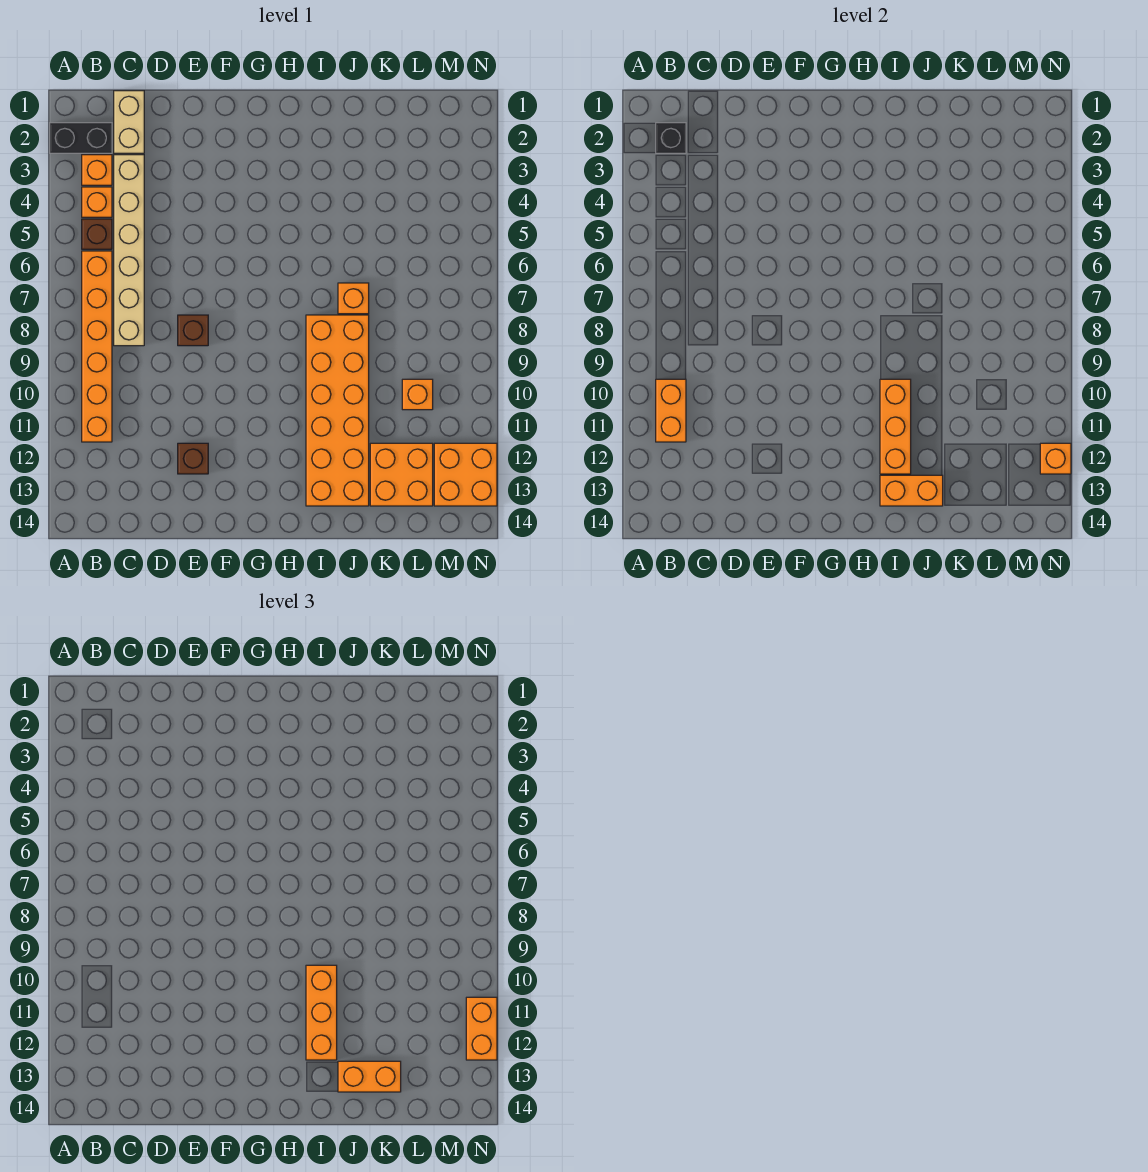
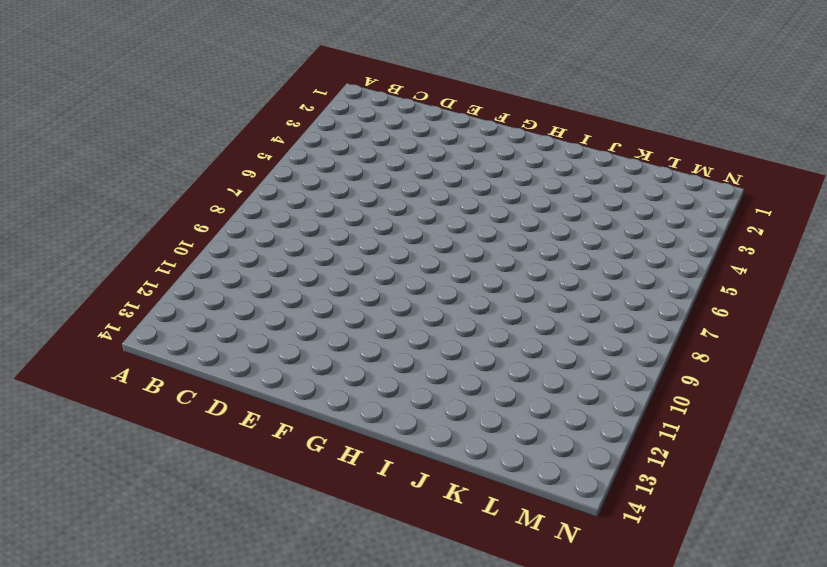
none -> black brick A2:B2 level 1
none -> orange brick B3 level 1
none -> orange brick B4 level 1

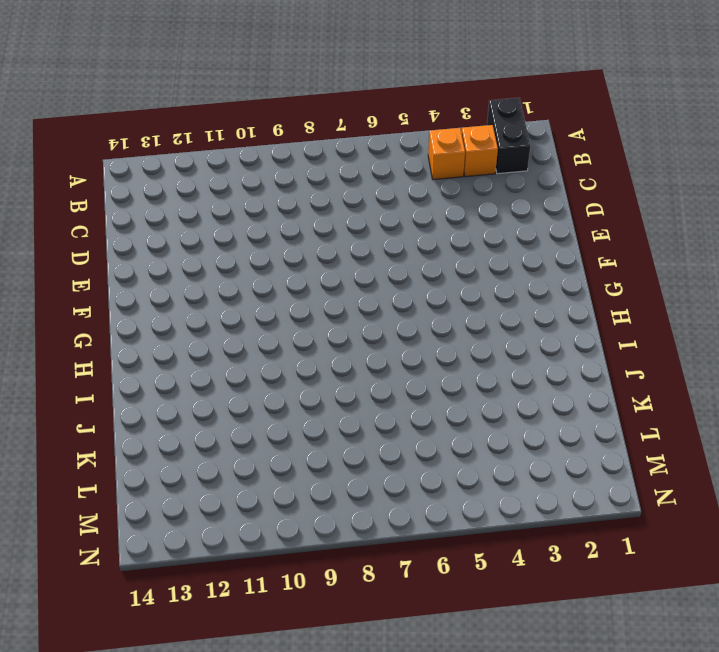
none -> brown brick B5 level 1
none -> orange brick B6:B11 level 1
none -> tan brick C1:C2 level 1

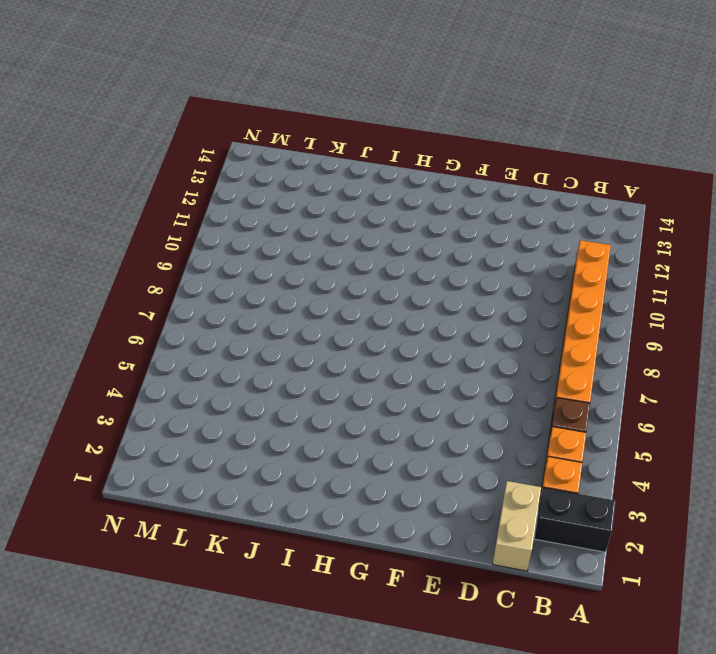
none -> tan brick C3:C8 level 1
none -> brown brick E8 level 1
none -> brown brick E12 level 1

